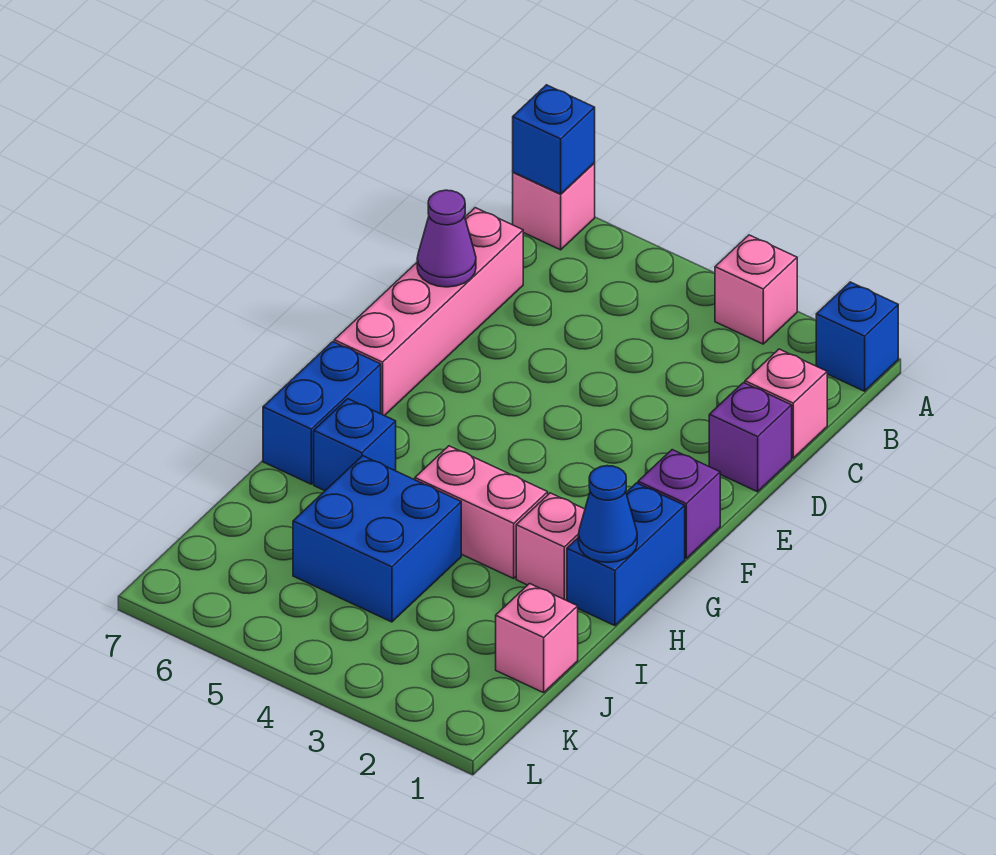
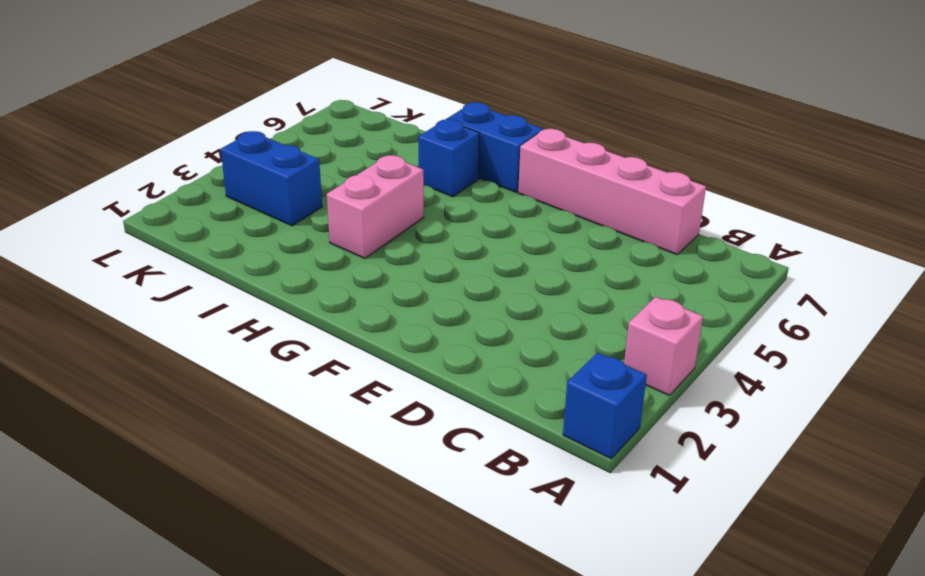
blue brick J3:K3 level 1 -> blue brick G1:H1 level 1
none -> pink brick A7 level 1
none -> pink brick C1 level 1
none -> purple brick D1 level 1

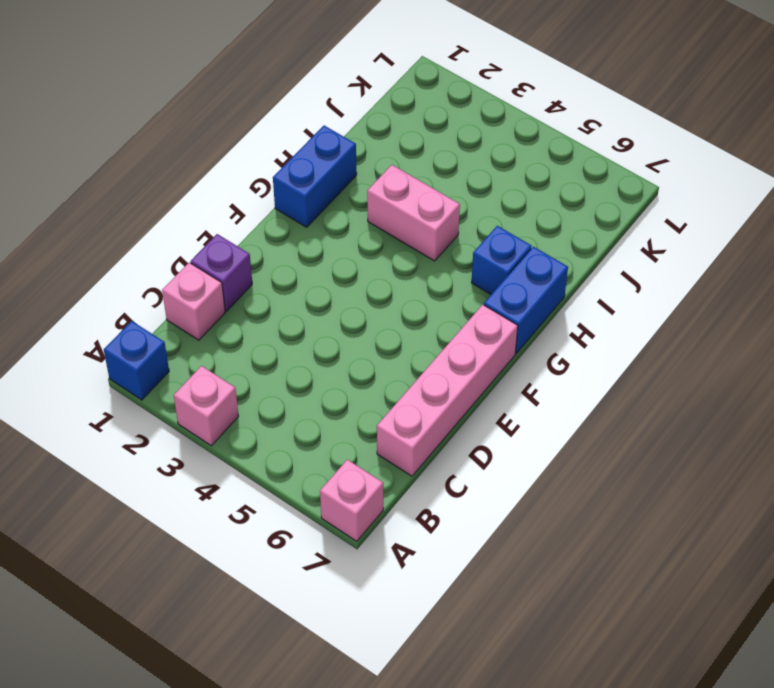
none -> purple brick F1 level 1
none -> pink brick H2 level 1
none -> blue brick I4:J5 level 1

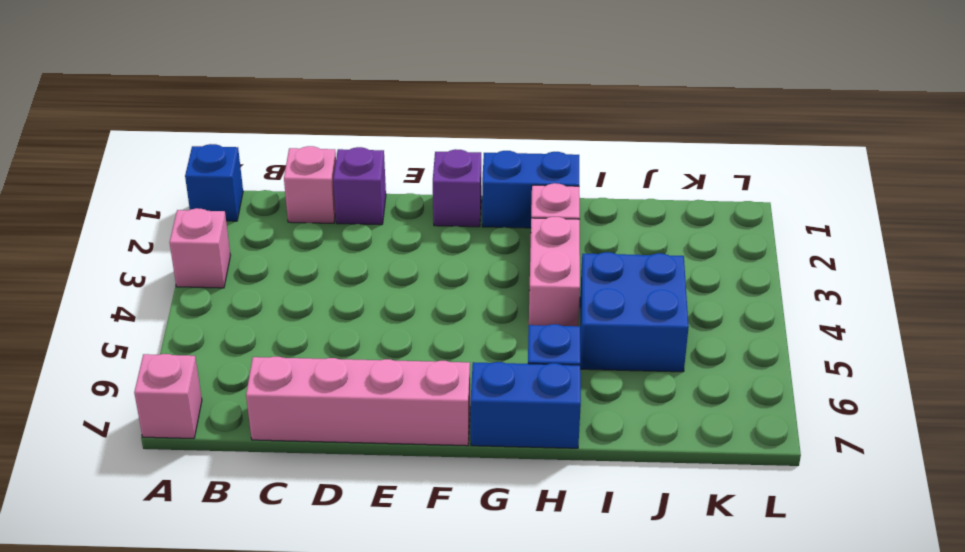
none -> pink brick J1 level 1
none -> blue brick A7 level 2
none -> purple cone D7 level 2

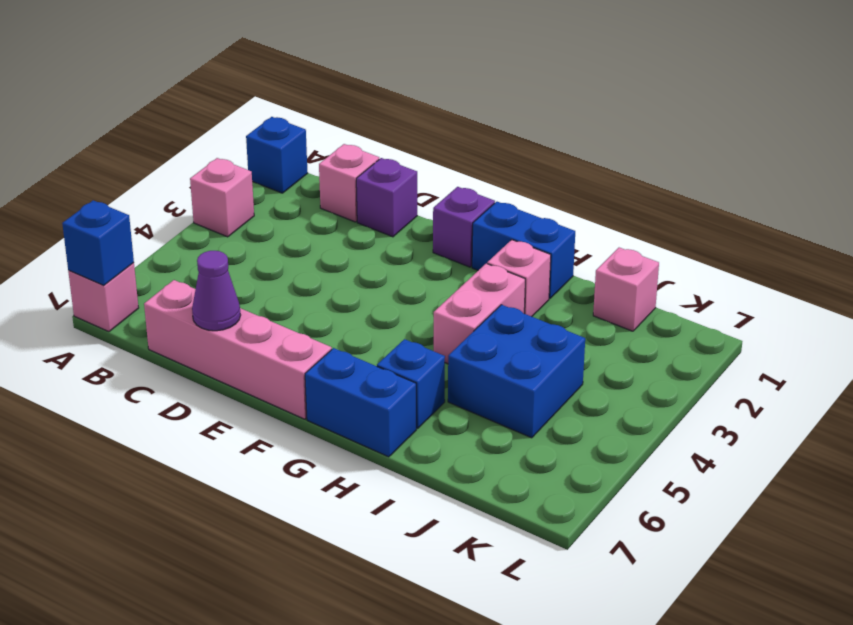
none -> blue cone H1 level 2

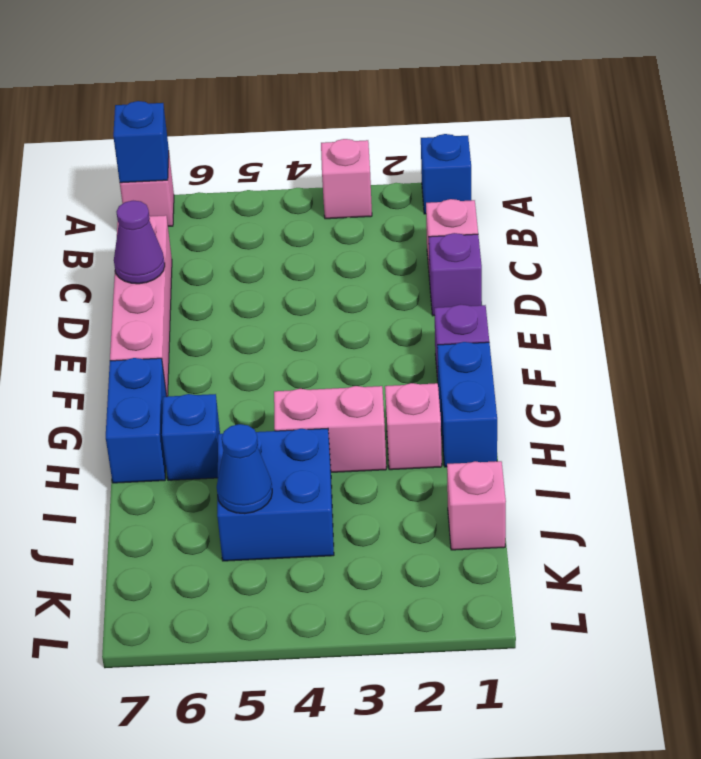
blue cone J5 level 2 -> blue cone H1 level 2

